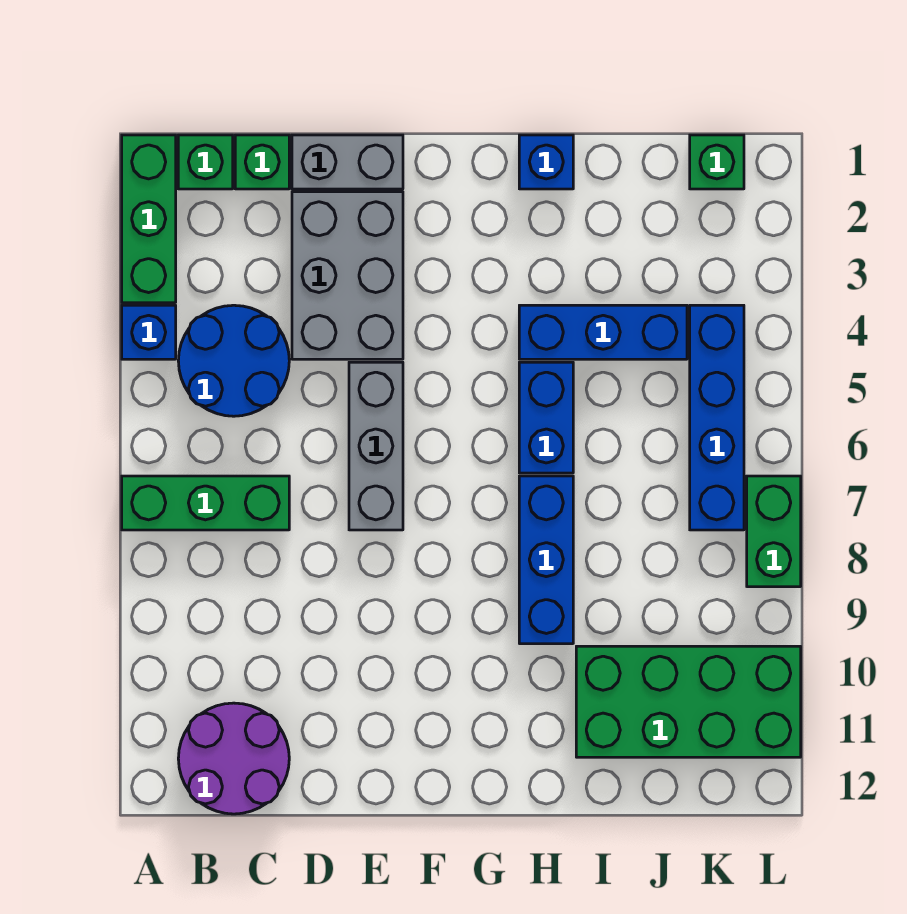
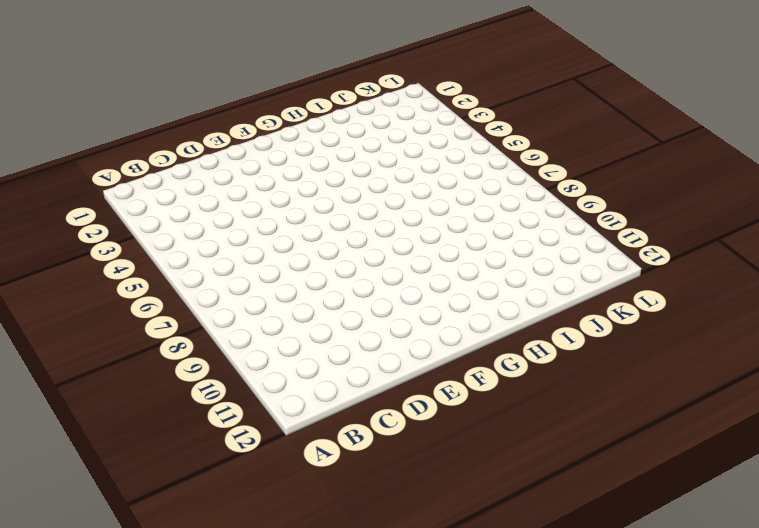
none -> green brick A1:A3 level 1
none -> blue brick A4 level 1
none -> green brick A7:C7 level 1

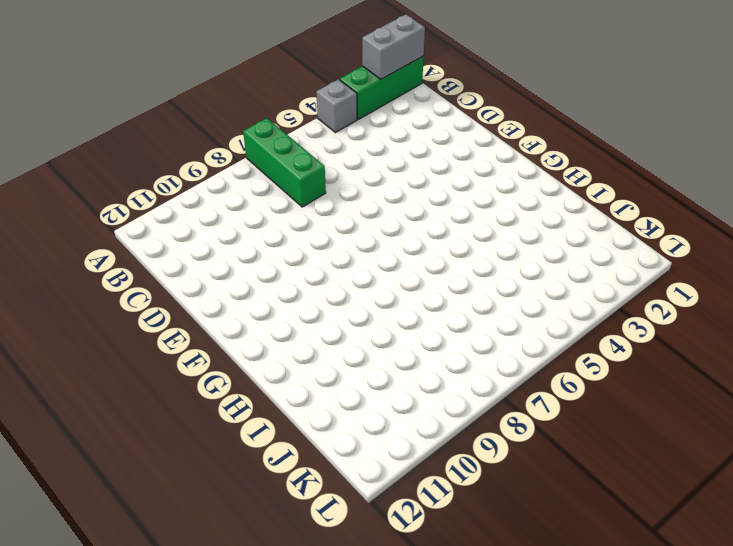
grey brick A1:A2 level 2 -> grey brick D1:E1 level 1
grey brick A4 level 1 -> blue brick A4 level 1
none -> green brick B1 level 1
none -> blue round brick B4:C5 level 1
none -> purple round brick B11:C12 level 1

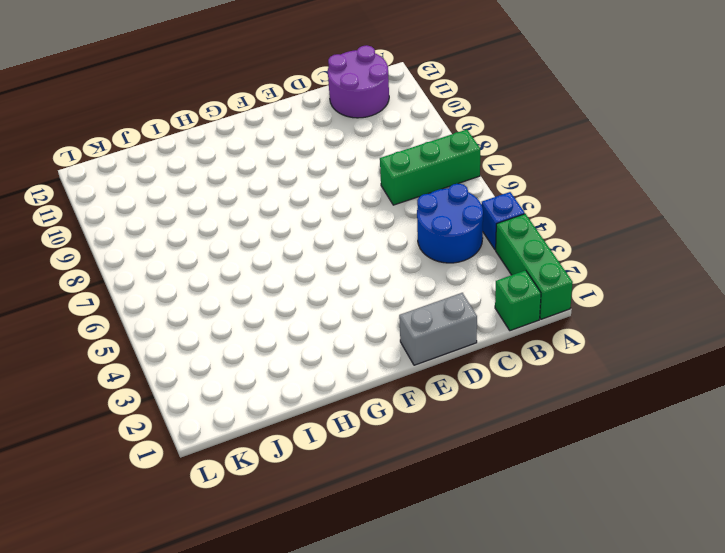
none -> green brick C1 level 1
none -> grey brick D2:E4 level 1
none -> grey brick E5:E7 level 1

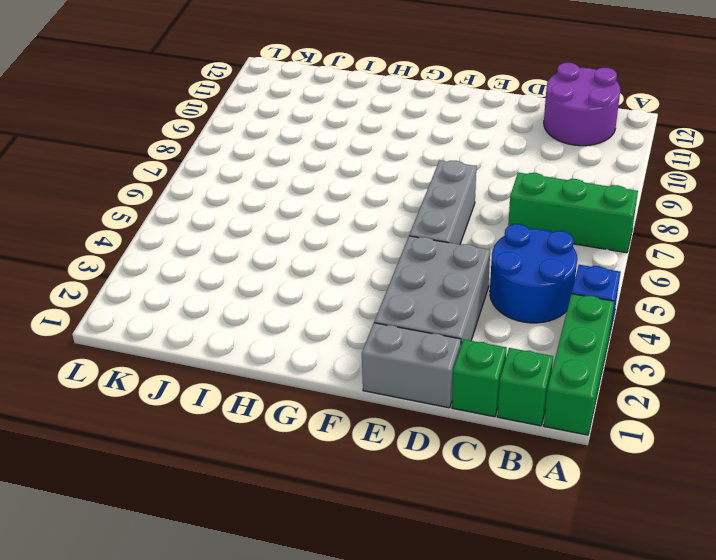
none -> blue brick H1 level 1
none -> blue brick H4:J4 level 1
none -> blue brick H5:H6 level 1

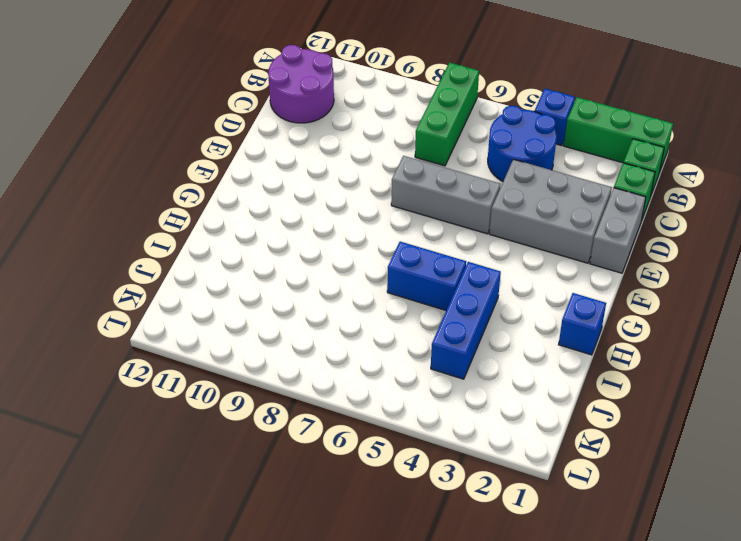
none -> blue brick H7:H9 level 1
none -> green brick I10:L11 level 1
none -> green brick K1 level 1

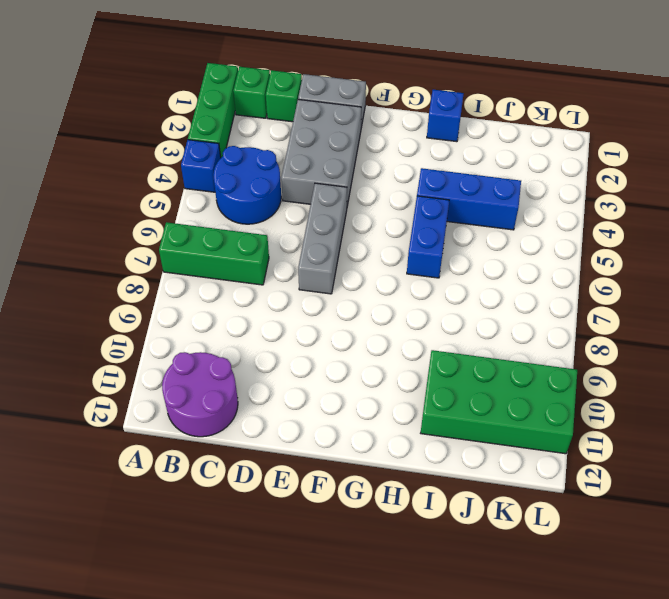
none -> blue brick H7:H9 level 1
none -> green brick K1 level 1
none -> blue brick K4:K7 level 1

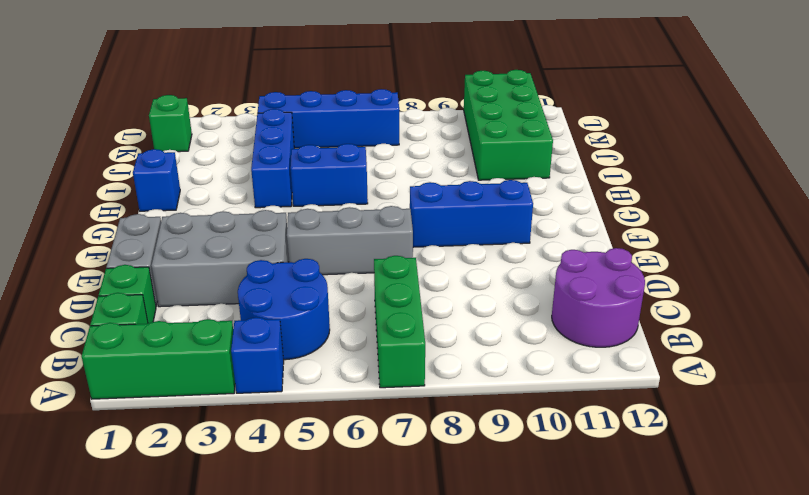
blue brick F8:F10 level 1 -> blue brick H7:H9 level 1
none -> green brick L7:L8 level 1

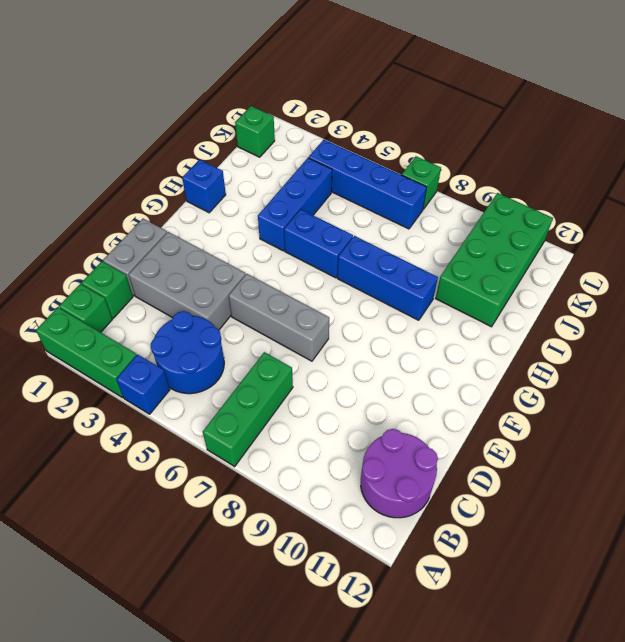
green brick L7 level 1 -> green brick L7:L8 level 1

